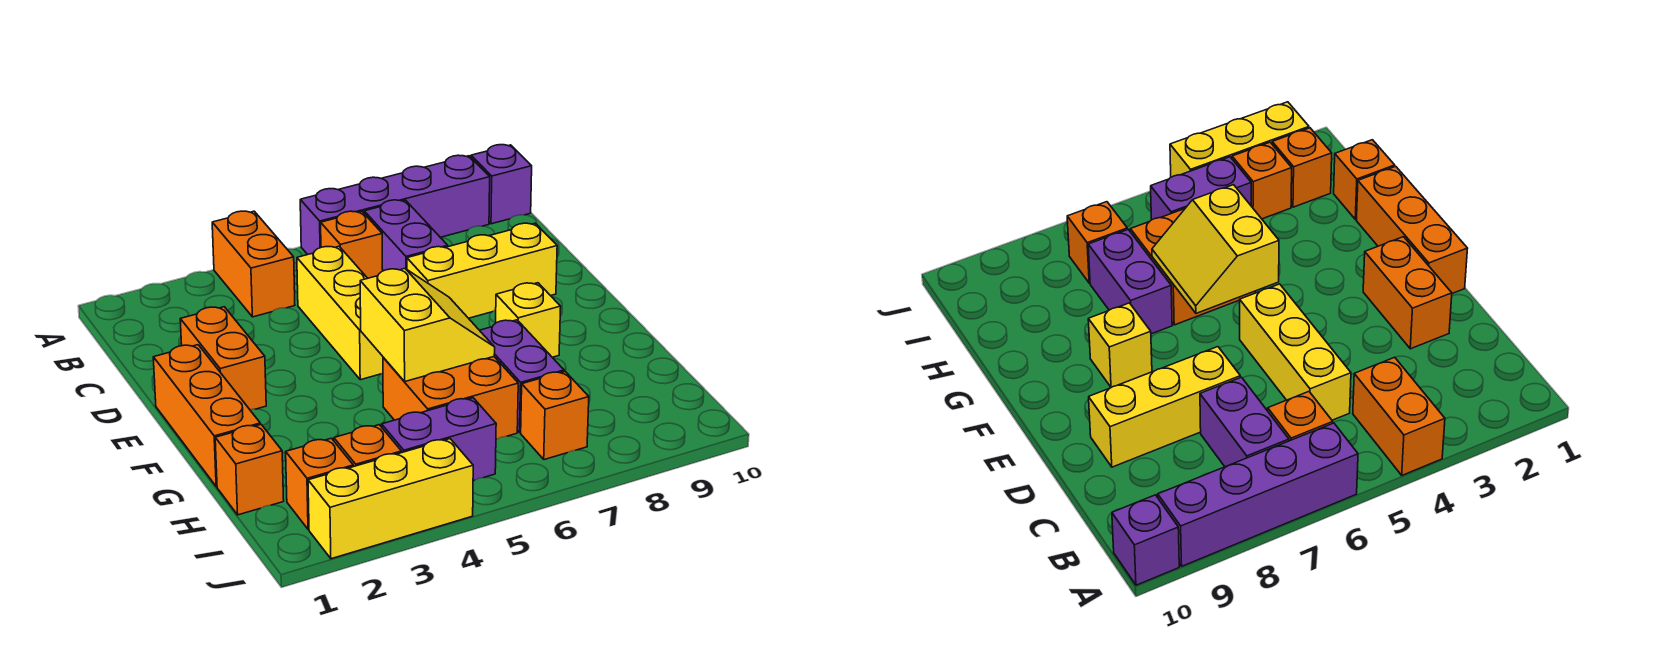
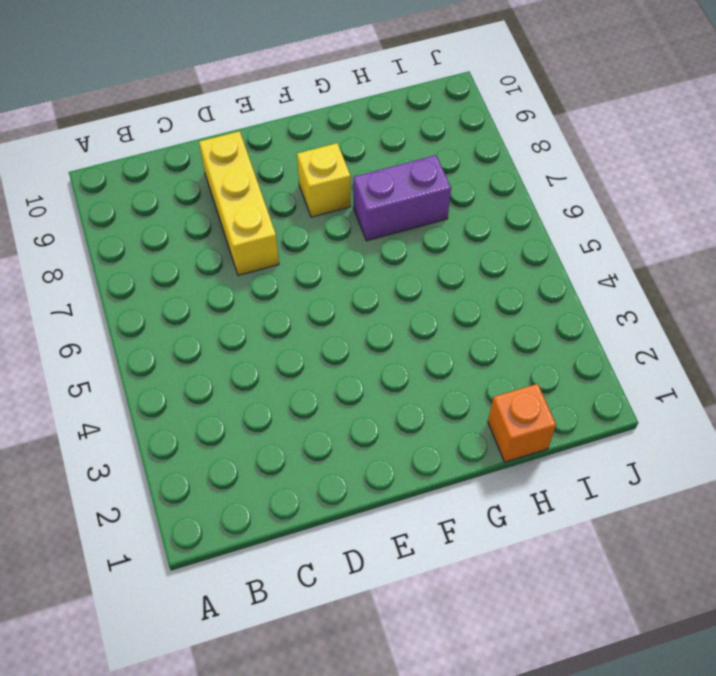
none -> orange brick A4:B4 level 1
none -> purple brick A6:A9 level 1
none -> purple brick A10 level 1

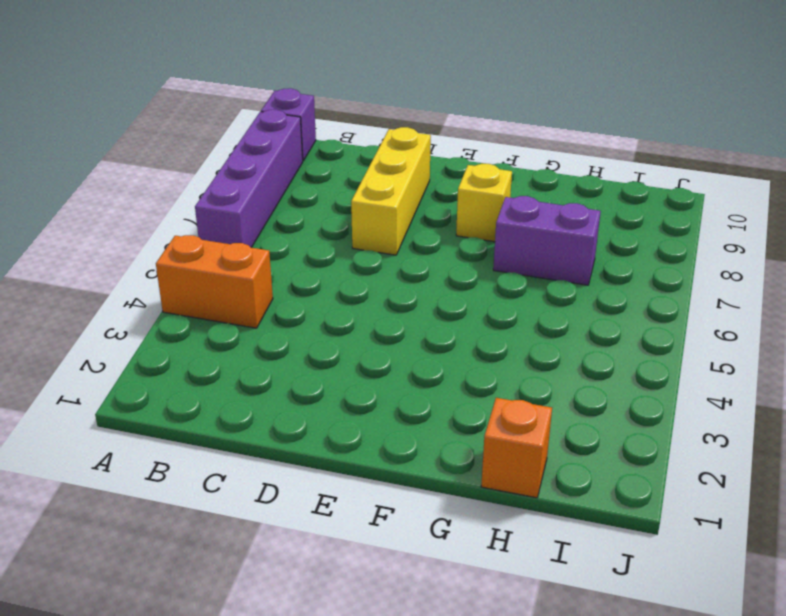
none -> orange brick B6 level 1
none -> purple brick B7:C7 level 1
none -> yellow brick C5:E5 level 1

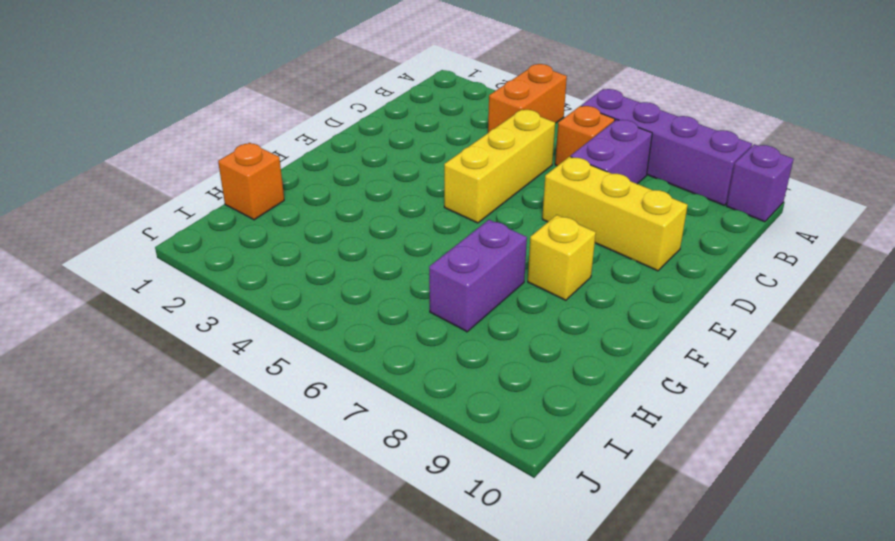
none -> orange brick D2:E2 level 1
none -> orange brick E1:G1 level 1
none -> orange brick G5:H6 level 1

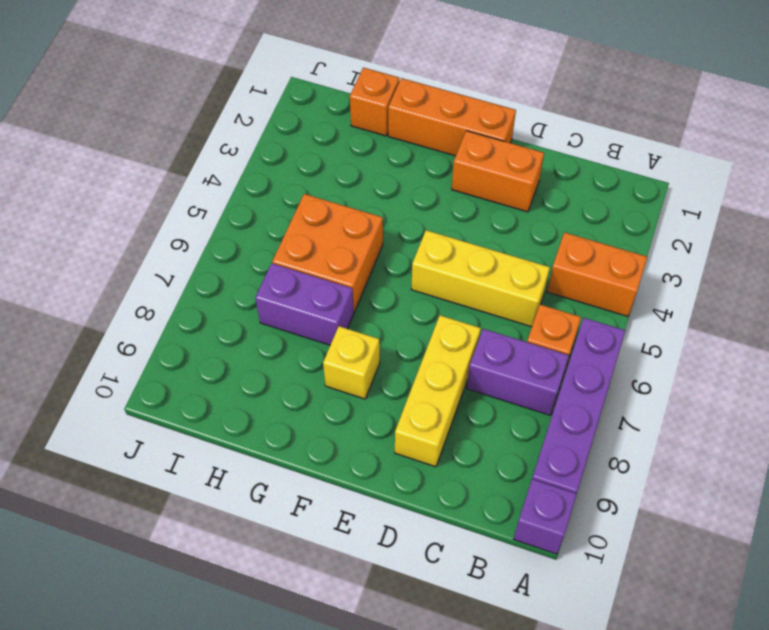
none -> orange brick I2 level 1
none -> orange brick I3 level 1
none -> purple brick I4:I5 level 1

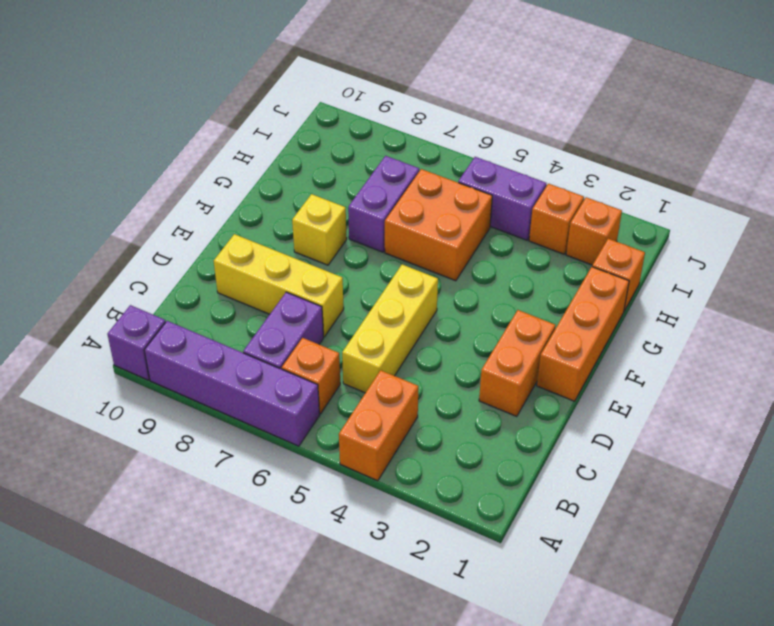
none -> orange brick I7 level 1
none -> yellow brick J2:J4 level 1
none -> yellow slope F5:G6 level 2 top 5

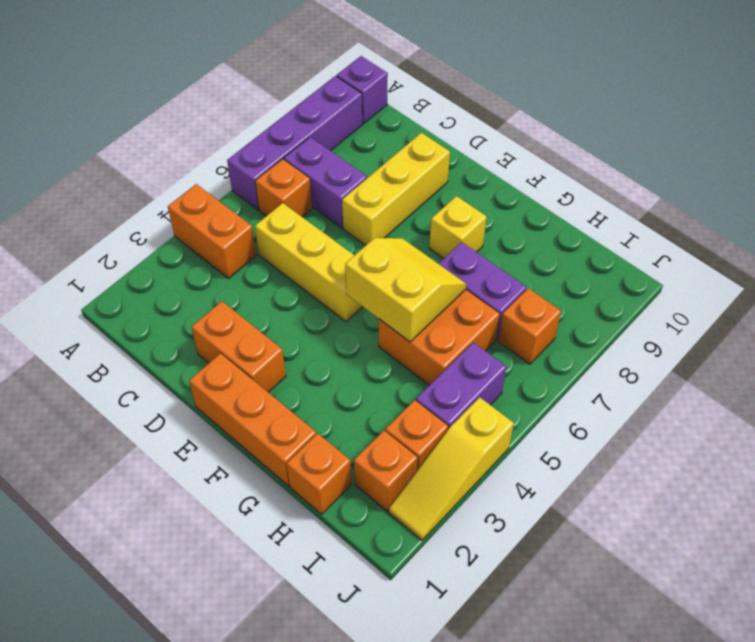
yellow slope J2:J4 level 1 top 4 -> yellow brick J2:J4 level 1

